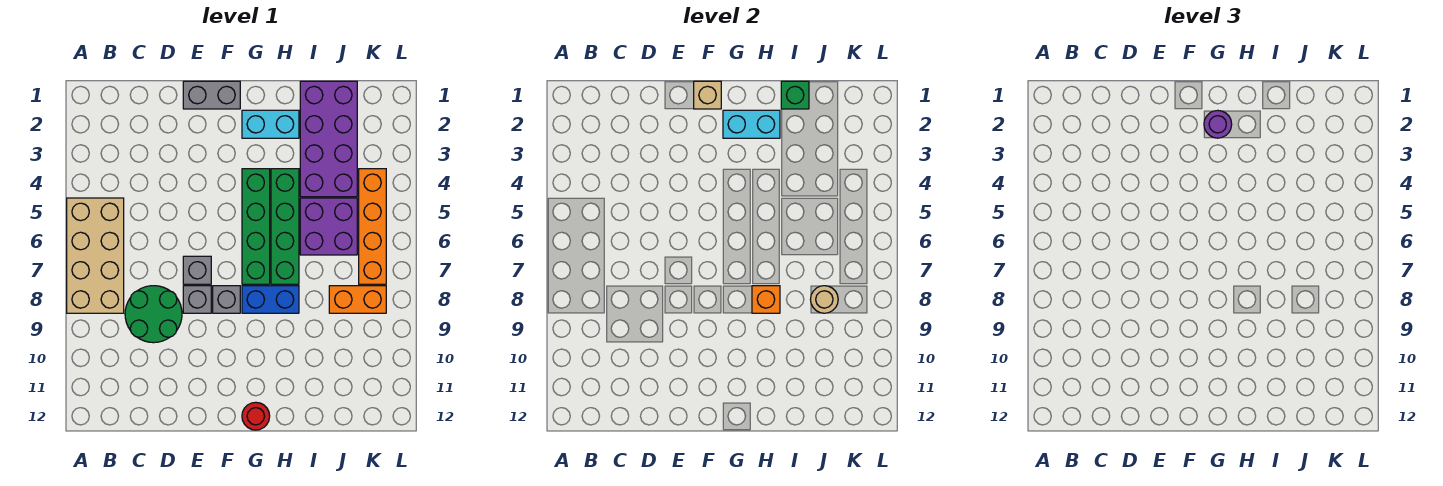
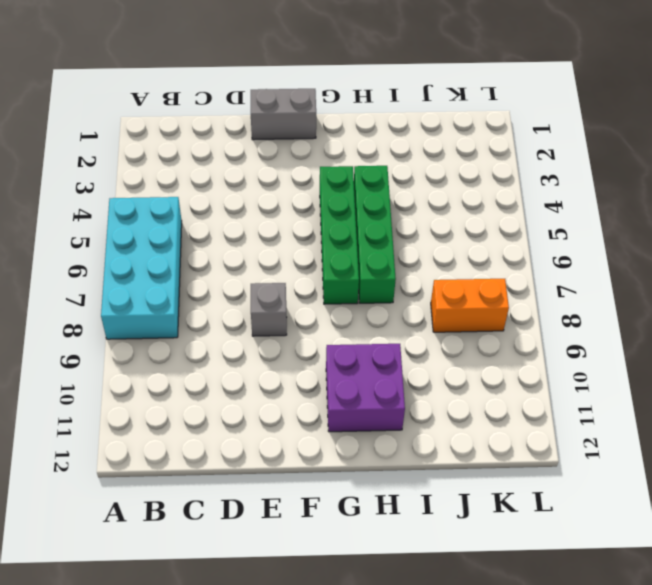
cyan brick A5:B8 level 1 -> tan brick A5:B8 level 1
purple brick G10:H11 level 1 -> purple brick I5:J6 level 1
none -> green round brick C8:D9 level 1
none -> grey brick E7 level 1
none -> grey brick F8 level 1

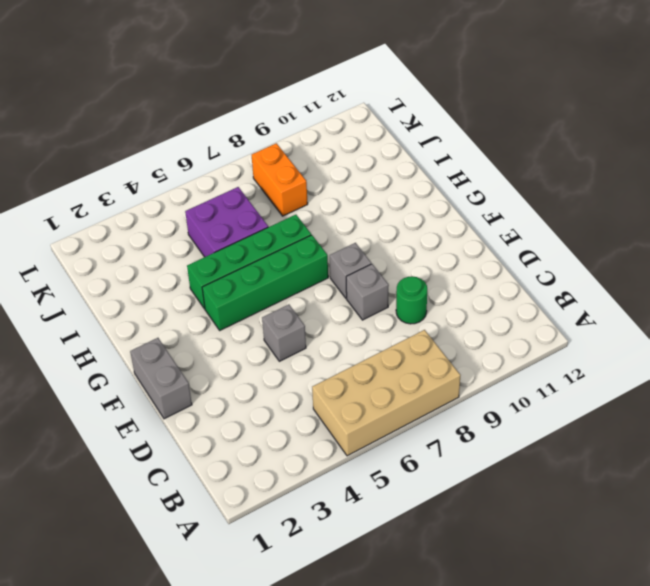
green round brick D9 level 1 -> green round brick C8:D9 level 1
grey brick E5 level 1 -> grey brick E7 level 1
none -> cyan brick G2:H2 level 1
none -> blue brick G8:H8 level 1
none -> red round brick G12 level 1

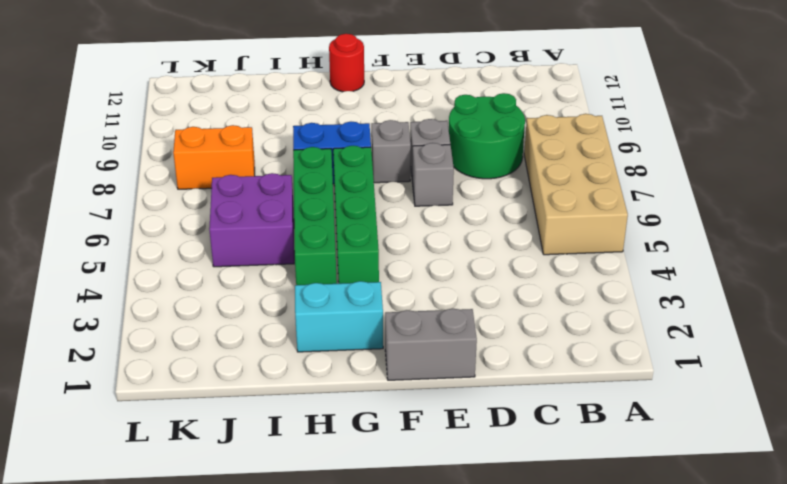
none -> purple brick I1:J4 level 1
none -> orange brick K4:K7 level 1
none -> tan brick F1 level 2

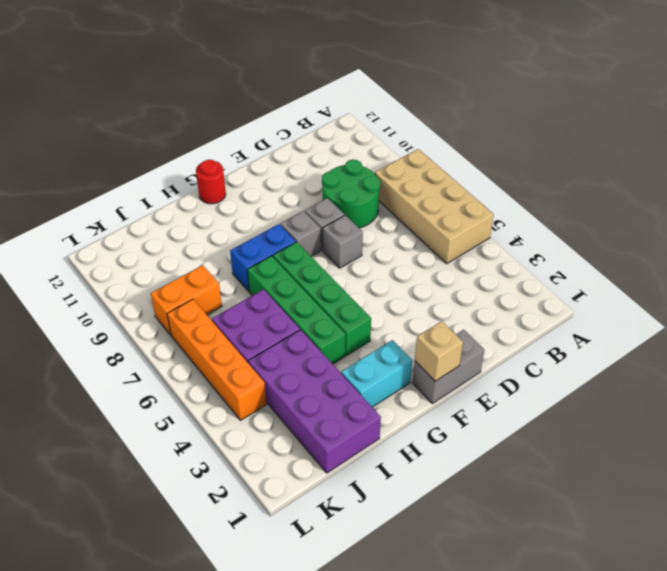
none -> cyan brick G2:H2 level 2
none -> orange brick H8 level 2
none -> green brick I1 level 2

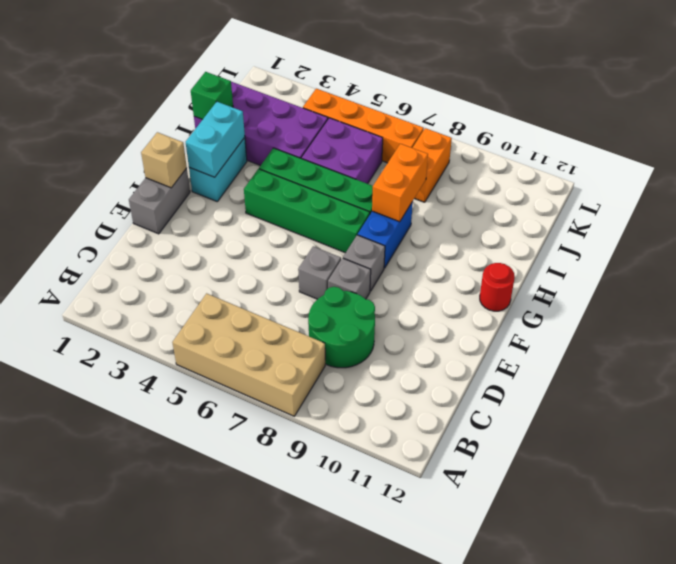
orange brick H8:I8 level 2 -> orange brick H8 level 2
none -> tan round brick J8 level 2
none -> purple round brick G2 level 3

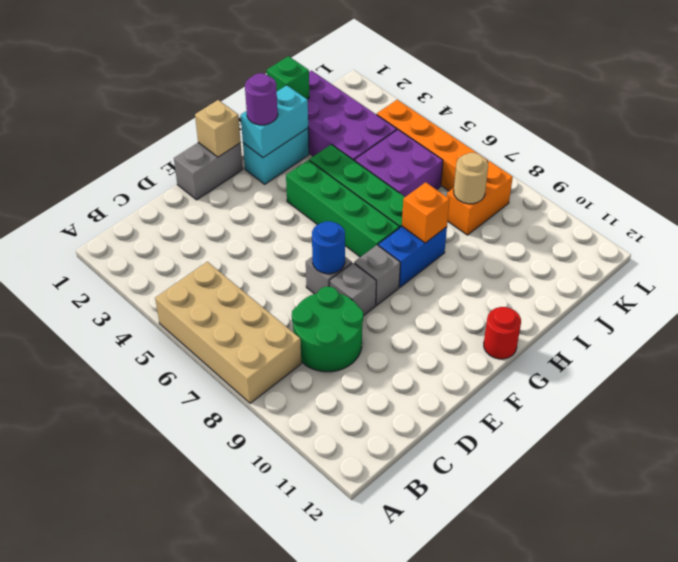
blue round brick E7 level 2 -> none

